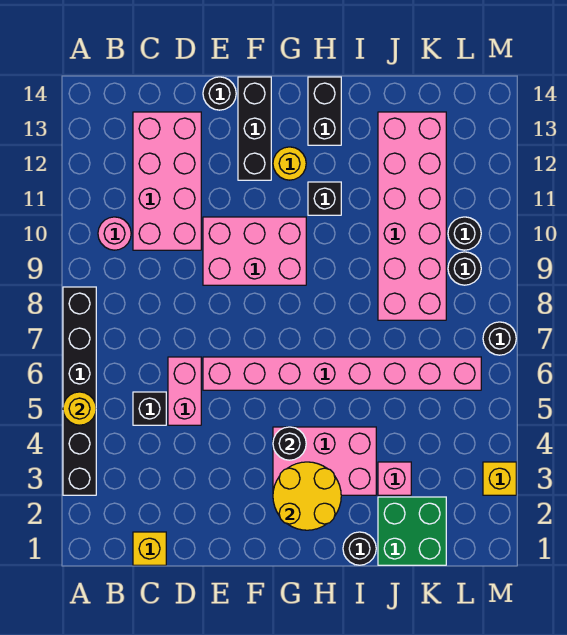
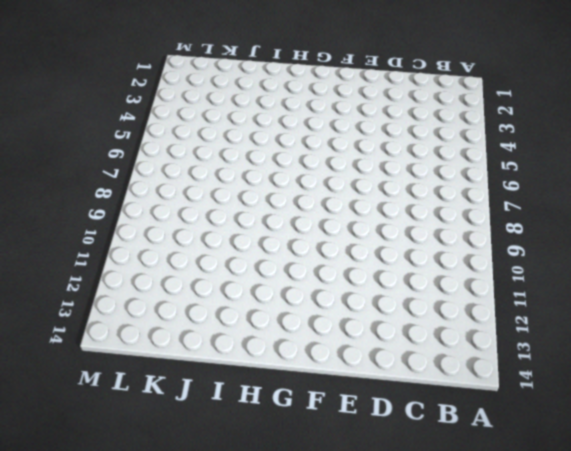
none -> black brick A3:A8 level 1
none -> pink round brick B10 level 1
none -> yellow brick C1 level 1

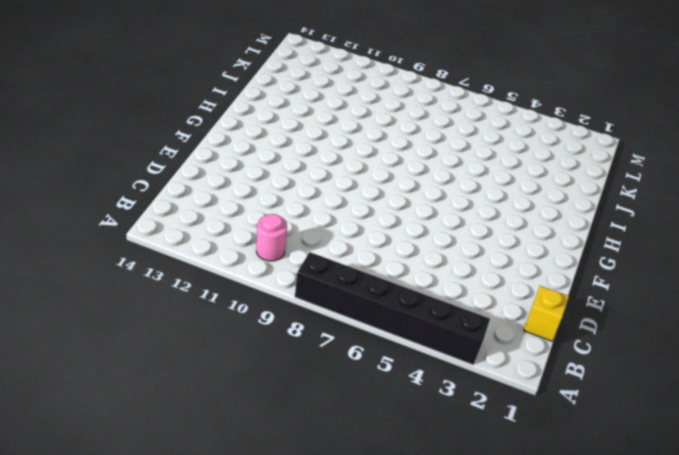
none -> black brick C5 level 1
none -> pink brick C10:D13 level 1
none -> pink brick D5:D6 level 1

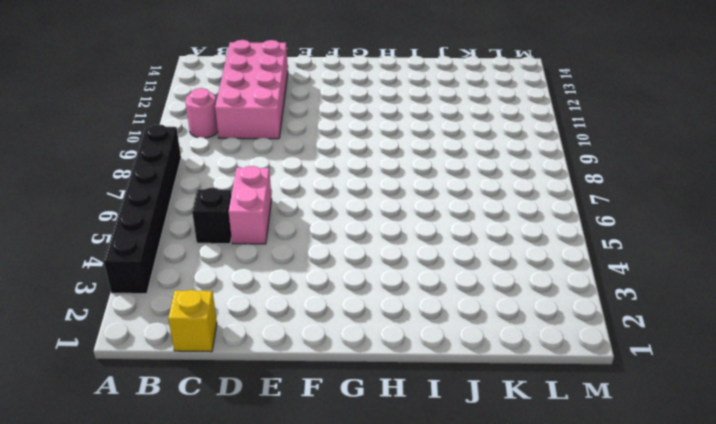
none -> pink brick E6:L6 level 1
none -> pink brick E9:G10 level 1
none -> black round brick E14 level 1

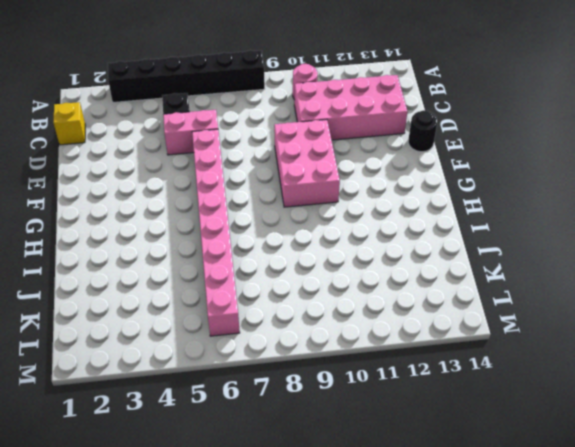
none -> black brick F12:F14 level 1
none -> pink brick G3:I4 level 1
none -> yellow round brick G12 level 1

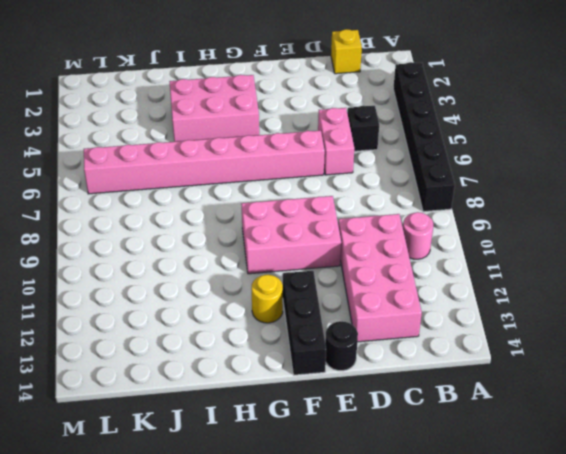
none -> black brick H11 level 1
none -> black brick H13:H14 level 1
none -> black round brick I1 level 1

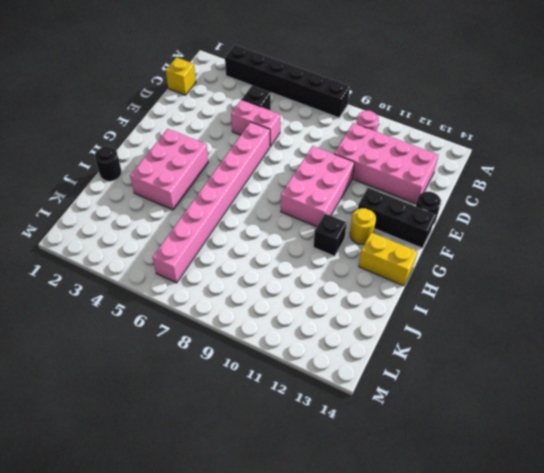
yellow brick H13:H14 level 1 -> black brick H13:H14 level 1
none -> green brick J1:K2 level 1
none -> pink brick J3 level 1
none -> pink brick J8:K13 level 1

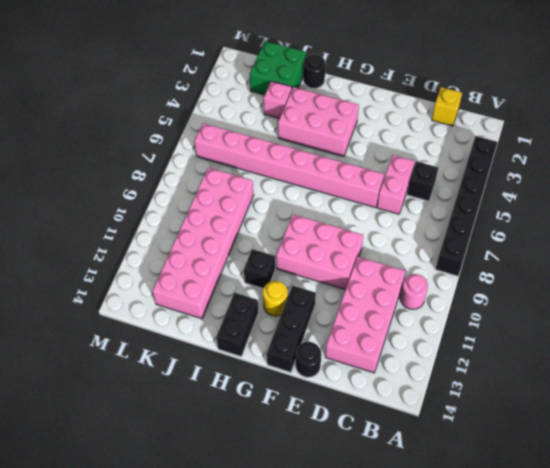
none -> black round brick L9 level 1
none -> black round brick L10 level 1
none -> yellow brick M3 level 1

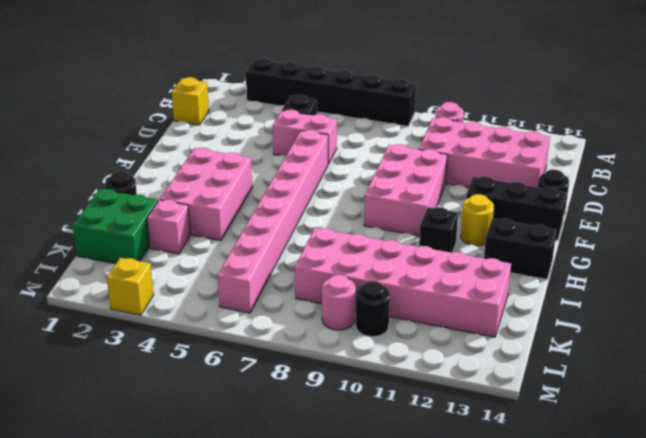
pink round brick L9 level 1 -> black round brick L9 level 1
none -> black round brick M7 level 1
none -> yellow round brick A5 level 2
none -> yellow round brick G2:H3 level 2

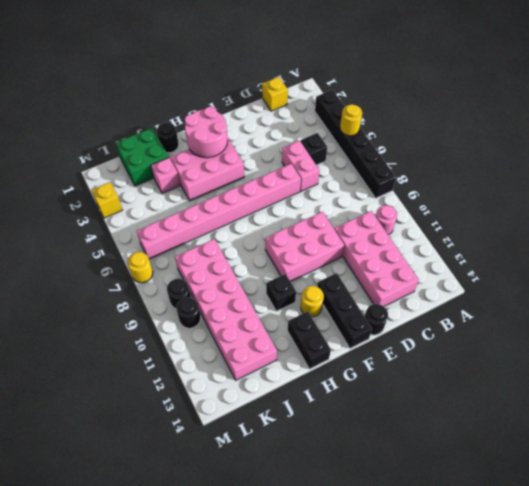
pink round brick G2:H3 level 2 -> yellow round brick G2:H3 level 2
yellow round brick M7 level 1 -> black round brick M7 level 1
none -> black round brick G4 level 2

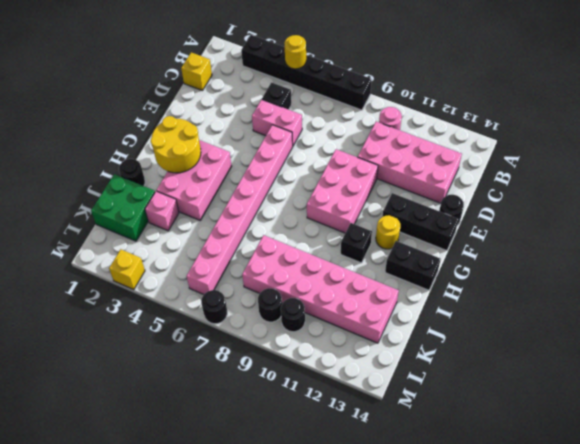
none -> black round brick G4 level 2

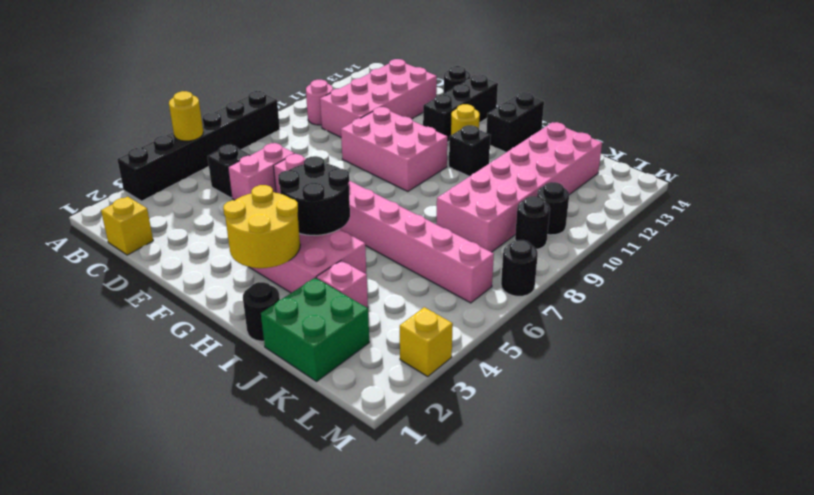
black round brick G4:H5 level 2 -> black round brick G4 level 2

